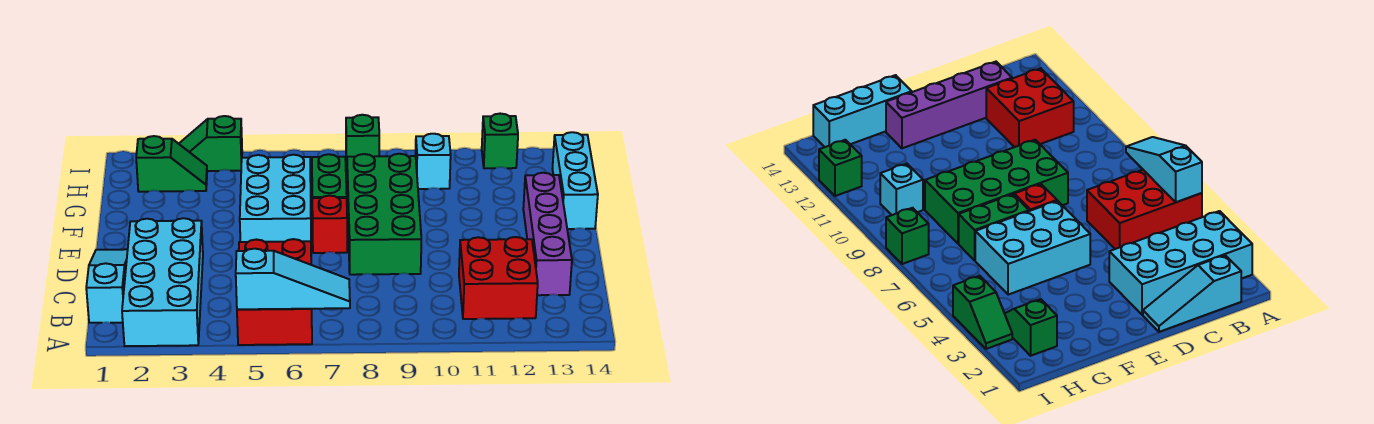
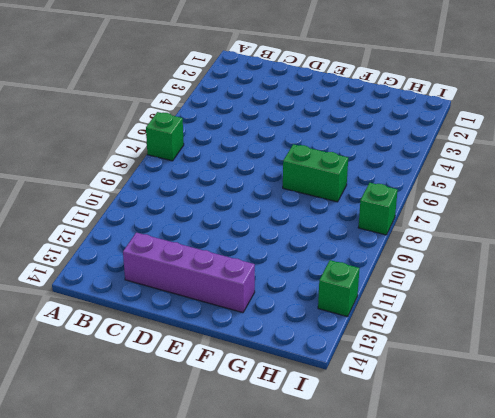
green brick A7 level 1 -> none
none -> cyan brick A2:D3 level 1
none -> red brick A5:C6 level 1
none -> cyan slope B1:D1 level 1 top B

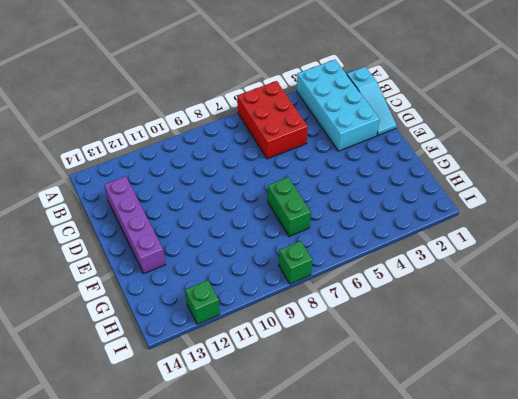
none -> red brick B11:C12 level 1
none -> green brick D8:G9 level 1
none -> cyan brick E5:G6 level 1

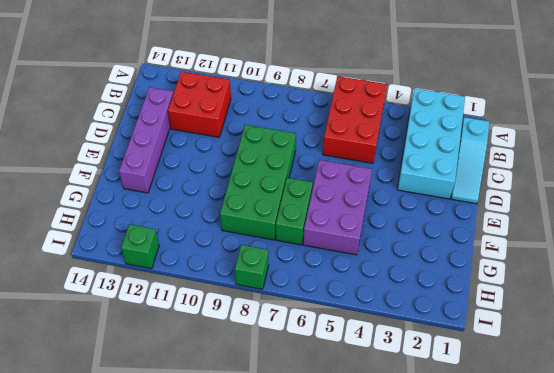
purple brick E5:G6 level 1 -> cyan brick E5:G6 level 1
none -> red brick E7 level 1
none -> cyan brick F14:H14 level 1
none -> green slope H2:H3 level 1 top 2

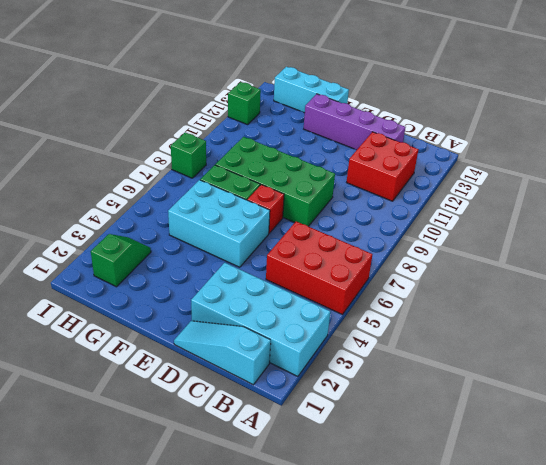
none -> cyan brick H10 level 1
none -> green slope I3:I4 level 1 top 4
none -> cyan slope A5:A7 level 2 top 5

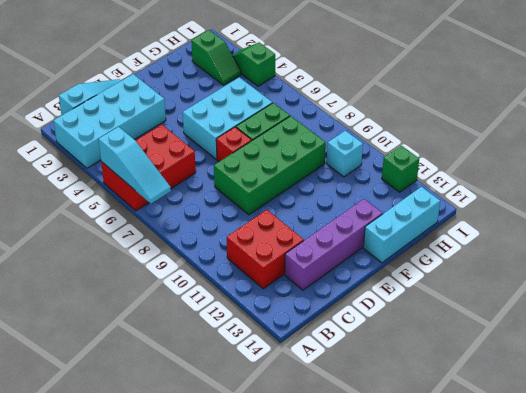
none -> green brick I8 level 1

